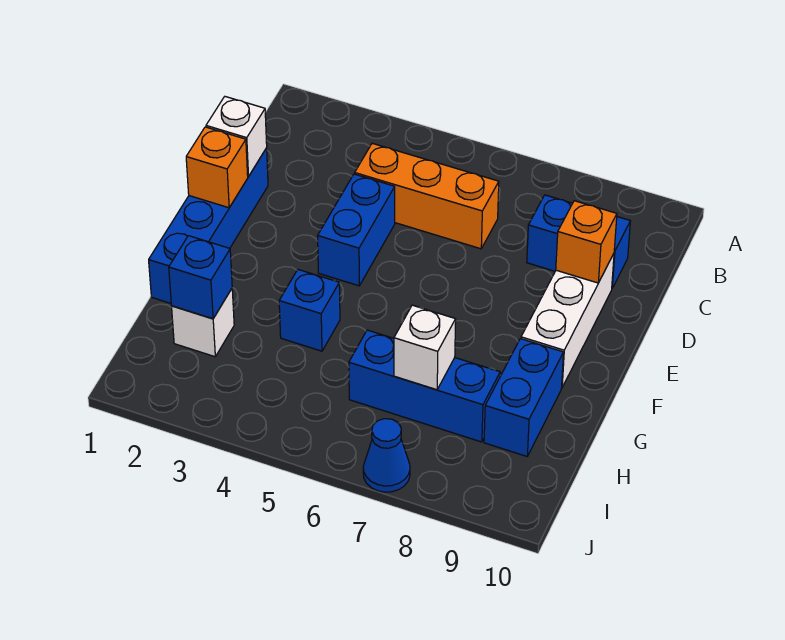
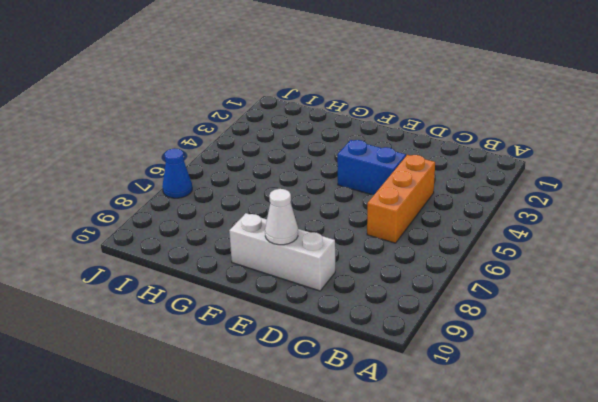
white cone E9 level 2 -> none
none -> blue brick C8:C9 level 1
none -> blue brick D1:G1 level 1
none -> blue brick G4 level 1

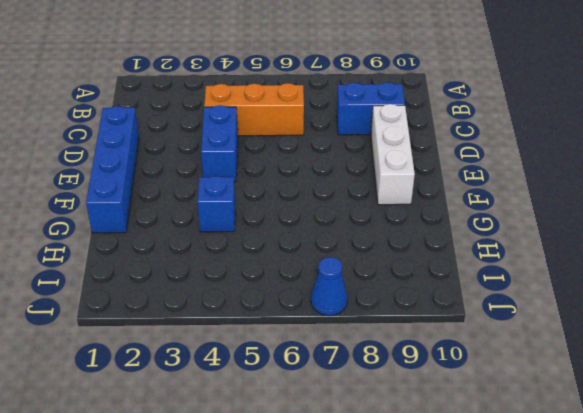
none -> blue brick G9:H9 level 1
none -> white brick H2 level 1
none -> blue brick H6:H8 level 1

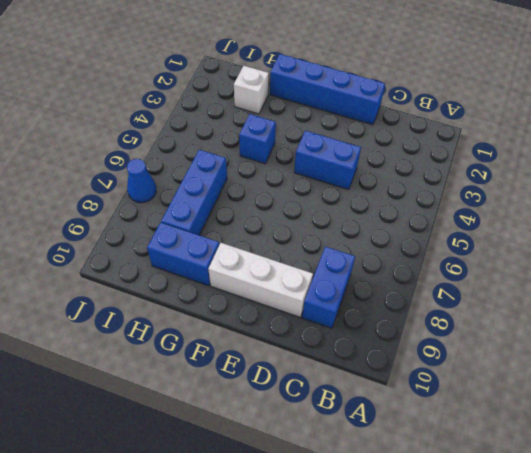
none -> orange brick C4:C6 level 1
none -> white brick D1 level 2
none -> orange brick D9 level 2

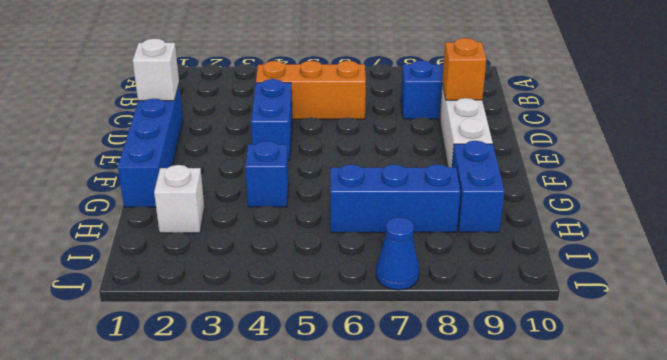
none -> orange brick E1 level 2
none -> blue brick H2 level 2
none -> white brick H7 level 2

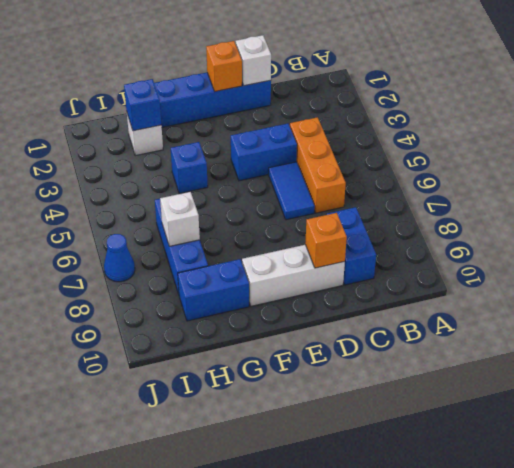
blue tile D5:D6 level 1 -> none

